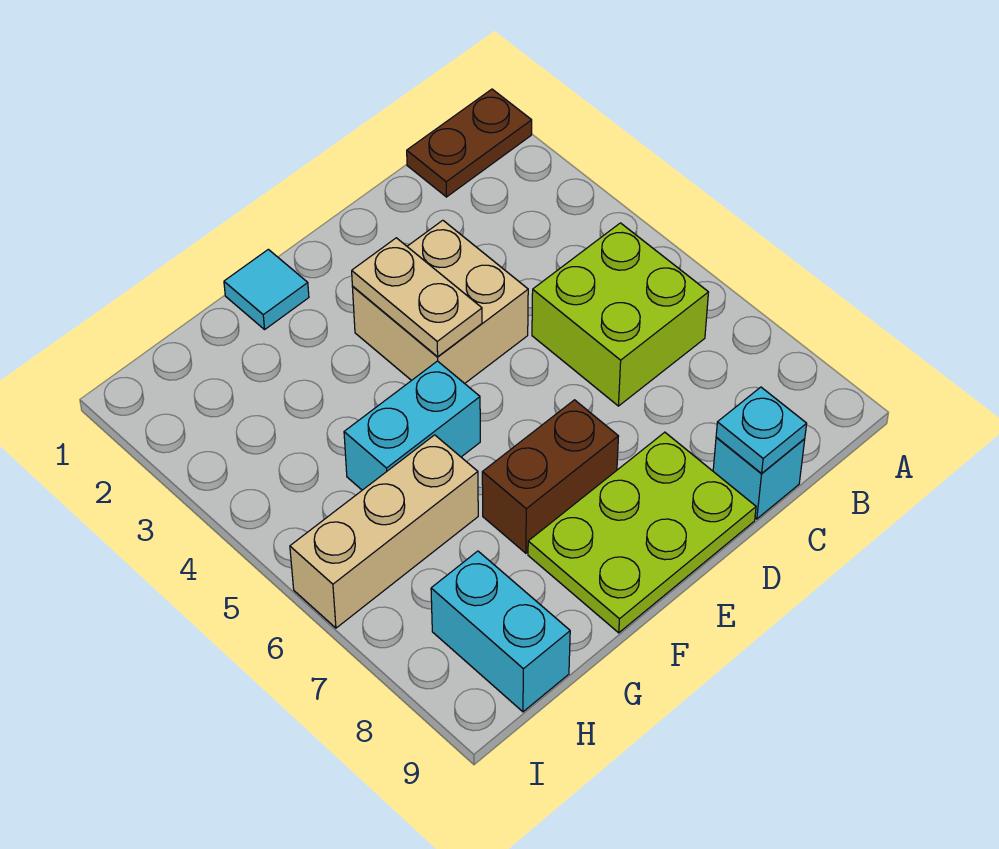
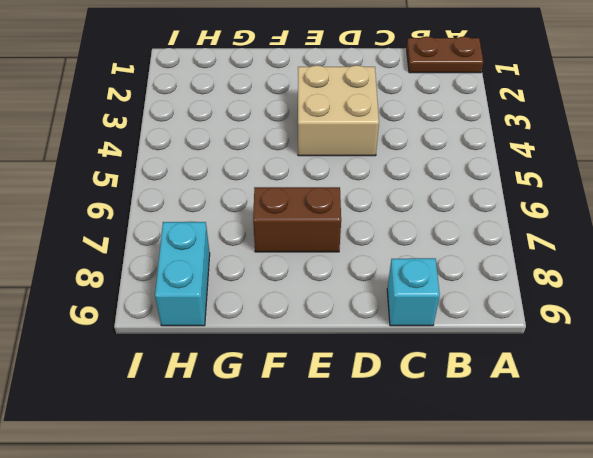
none -> lime brick B5:C6 level 1
none -> lime plate D8:F9 level 1
none -> cyan tile F1 level 1

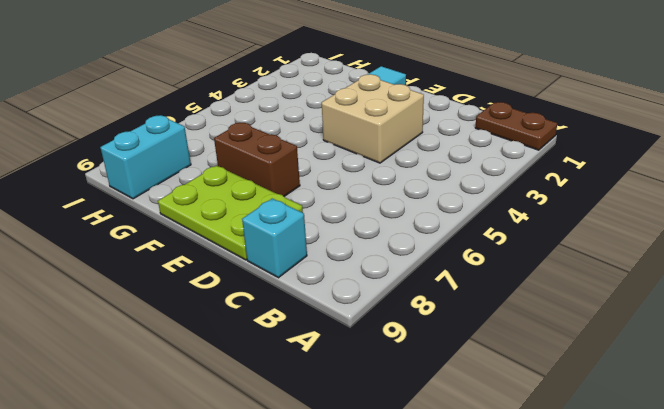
none -> lime brick B5:C6 level 1
none -> cyan brick F5:G5 level 1
none -> tan brick G6:I6 level 1

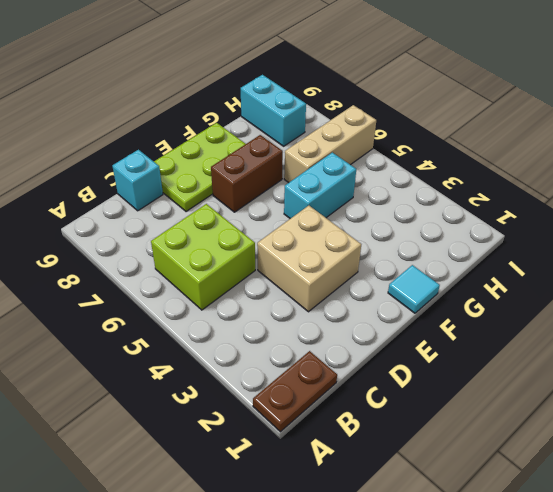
none -> cyan plate C9 level 2
none -> tan plate E3:E4 level 2

